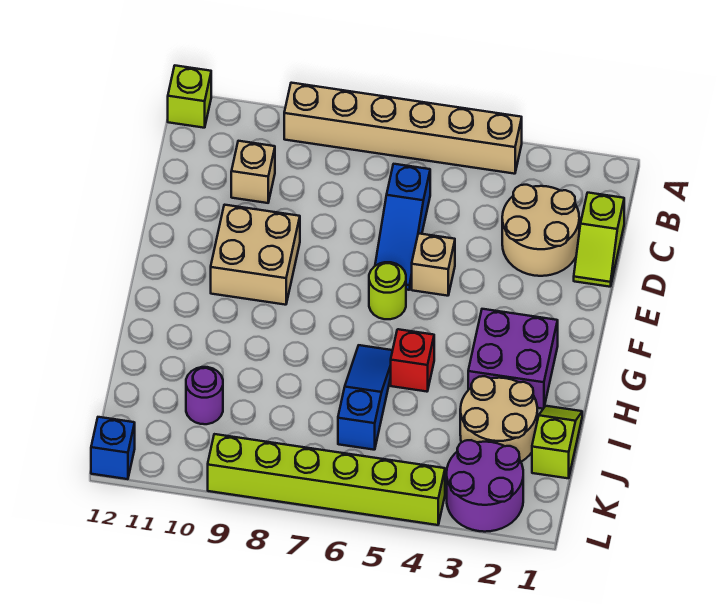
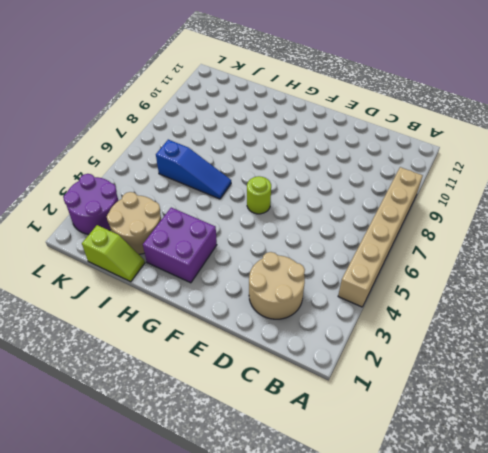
none -> lime brick A12 level 1
none -> lime slope C1:D1 level 1 top C
none -> blue slope C6:E6 level 1 top C

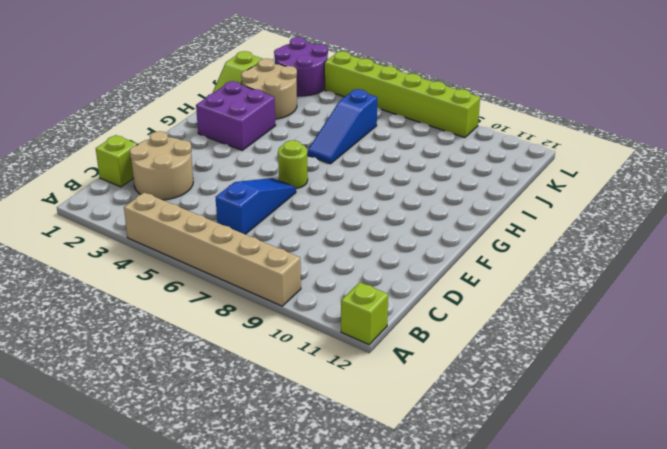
none -> tan brick C10 level 1
none -> tan brick E5 level 1
none -> tan brick E9:F10 level 1

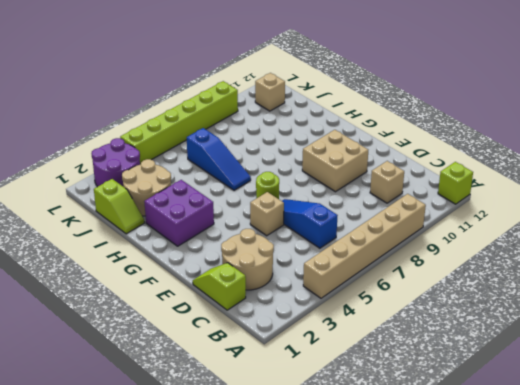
tan brick K11 level 1 -> none
none -> red brick H5 level 1
none -> purple round brick J10 level 1
none -> blue brick L12 level 1

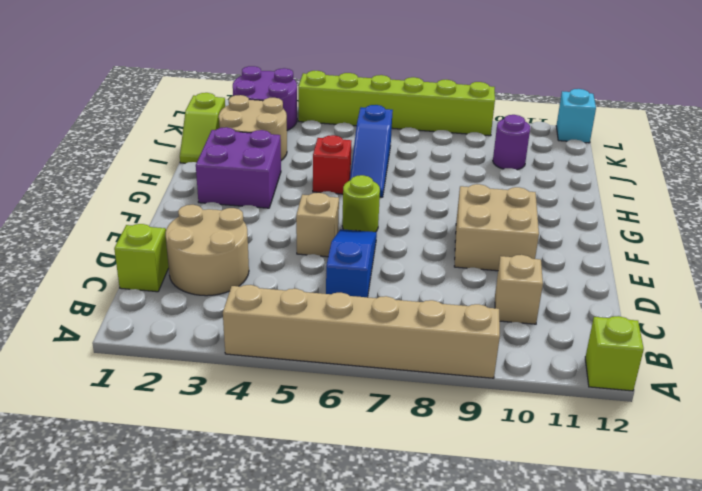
cyan brick L12 level 1 -> blue brick L12 level 1

